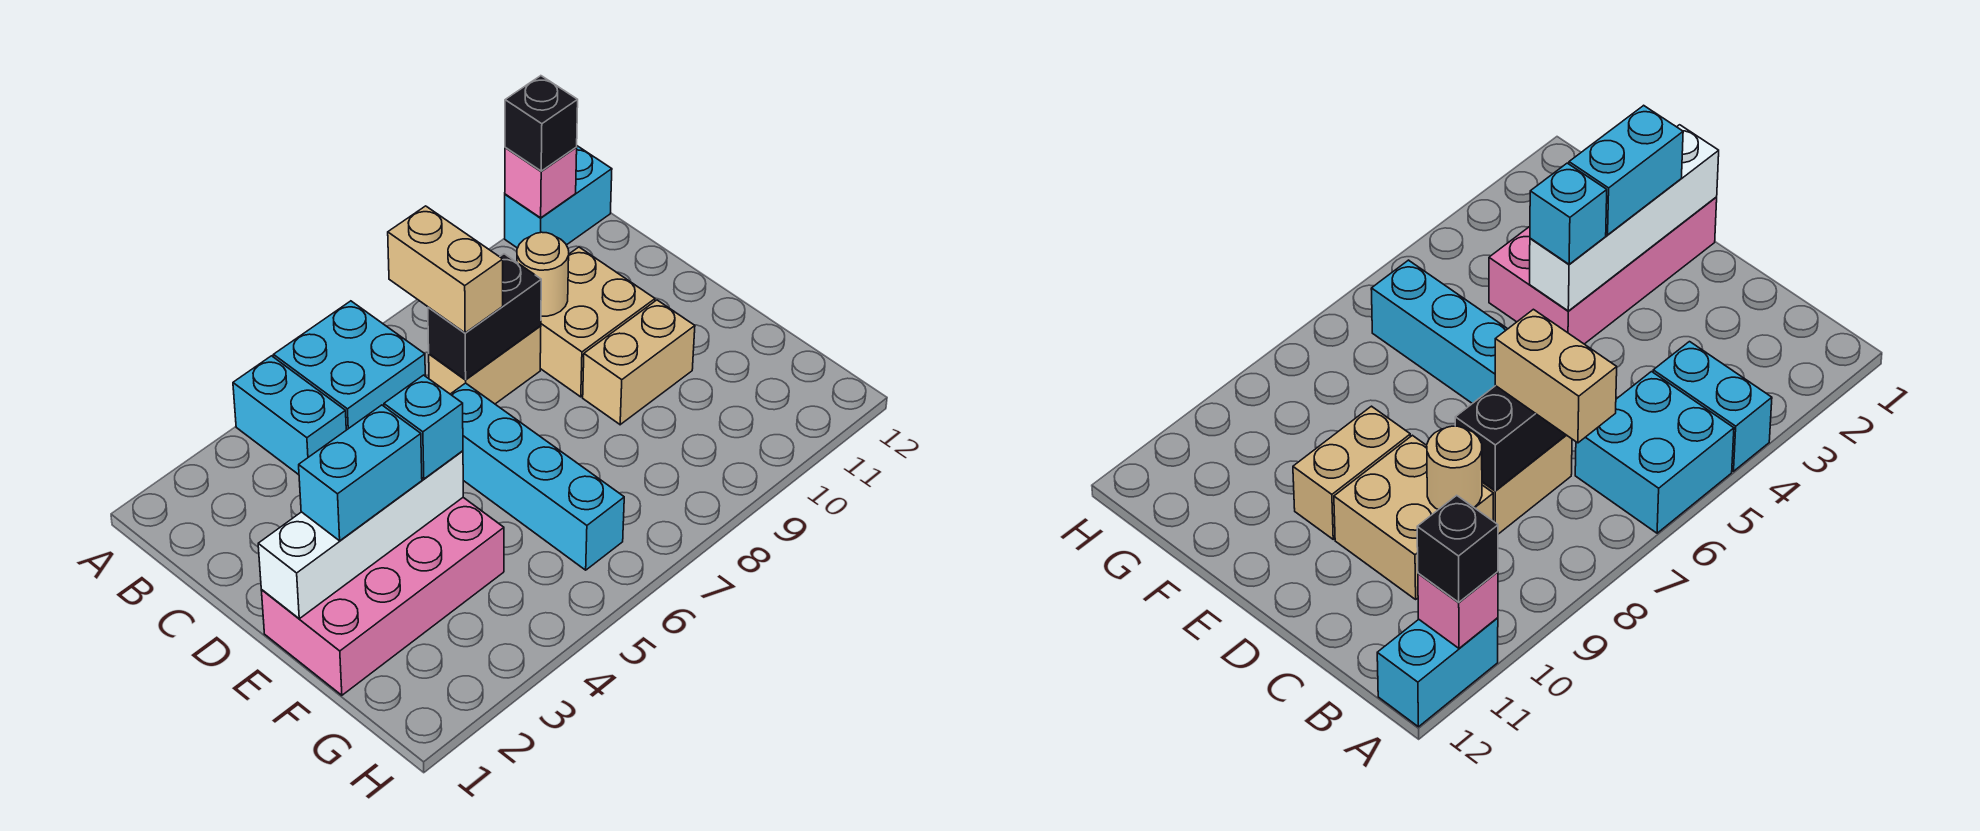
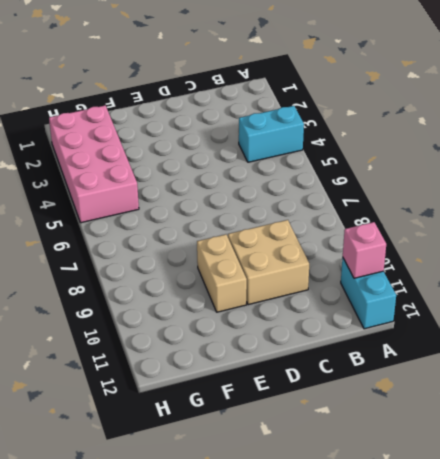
pink brick G2:H5 level 1 -> pink brick E1:F4 level 1
none -> cyan brick A5:B6 level 1
none -> tan brick C7:C8 level 1
none -> cyan brick D6:G6 level 1

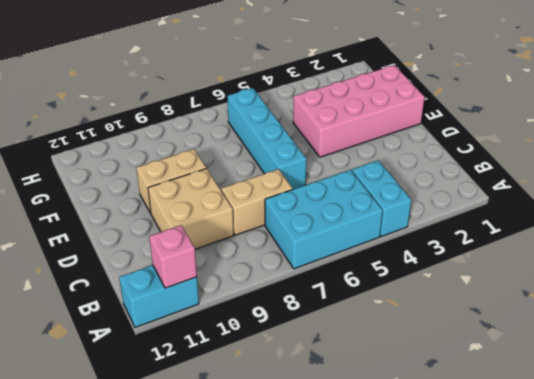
cyan brick A5:B7 level 1 -> cyan brick A5:B6 level 1
none -> black brick C7:C8 level 2
none -> tan round brick C9 level 2
none -> white brick E1:E4 level 2

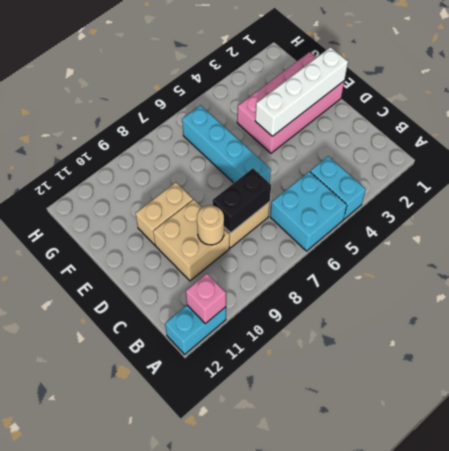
none -> black brick A11 level 3
none -> tan brick B7:C7 level 3
none -> cyan brick E2:E3 level 3

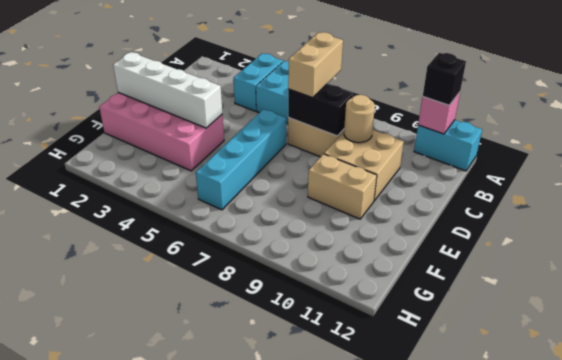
none -> cyan brick E2:E3 level 3
none -> cyan brick E4 level 3

